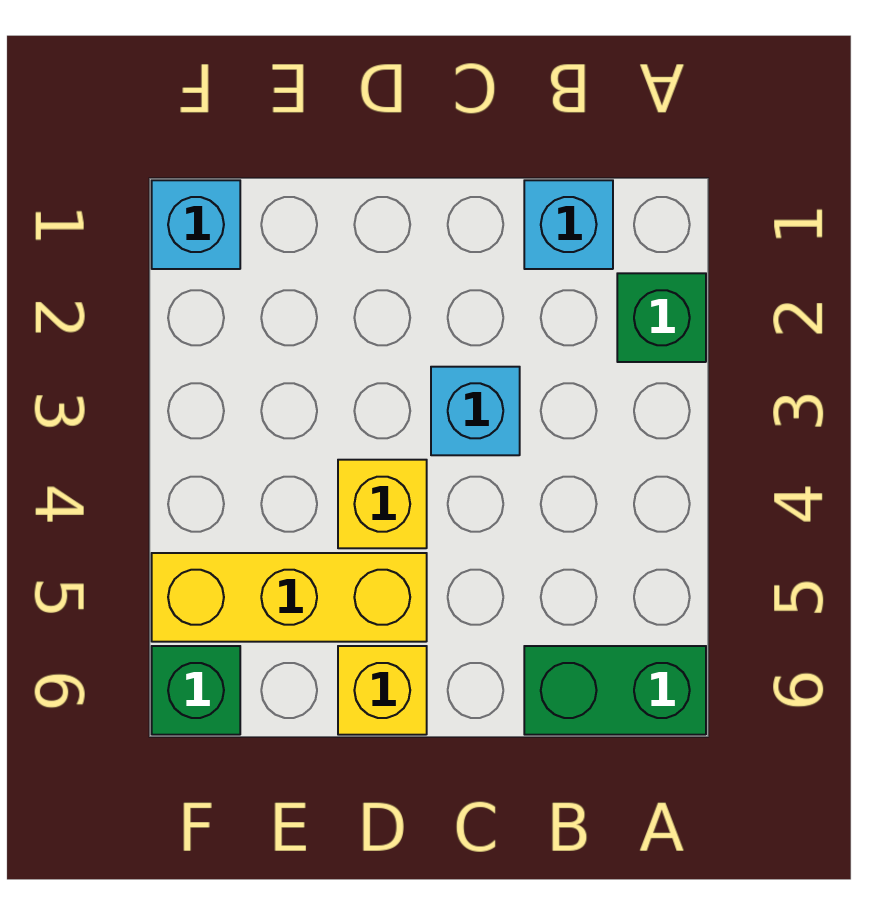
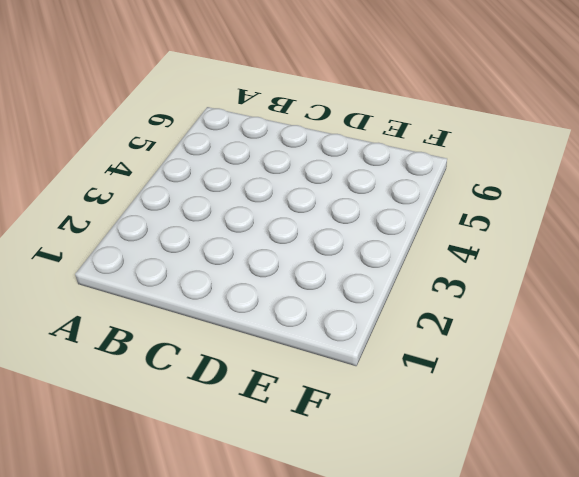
none -> green brick A2 level 1
none -> green brick A6:B6 level 1

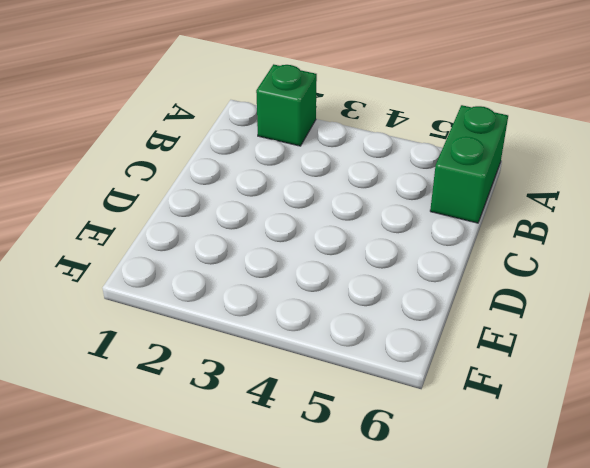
none -> cyan brick B1 level 1
none -> cyan brick C3 level 1

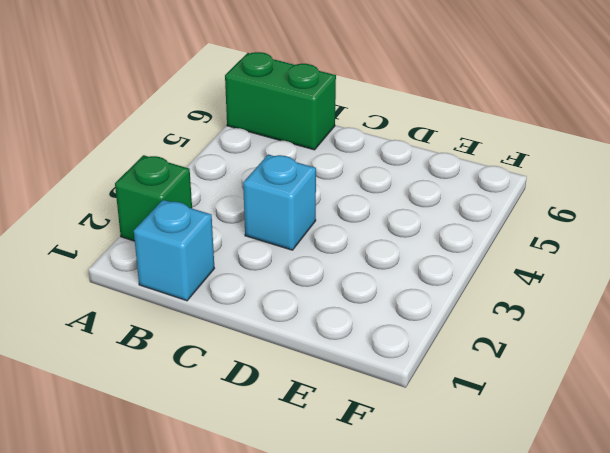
none -> yellow brick D4 level 1
none -> yellow brick D5:F5 level 1

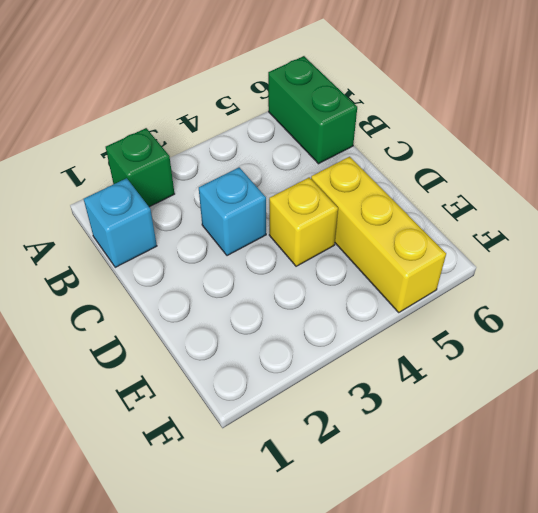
none -> yellow brick D6 level 1
none -> cyan brick F1 level 1

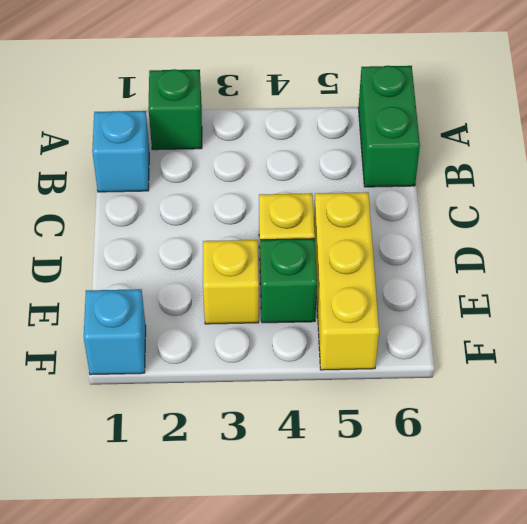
yellow brick E3 level 1 -> yellow brick D6 level 1
green brick E4 level 1 -> green brick F6 level 1
none -> cyan brick C3 level 1

